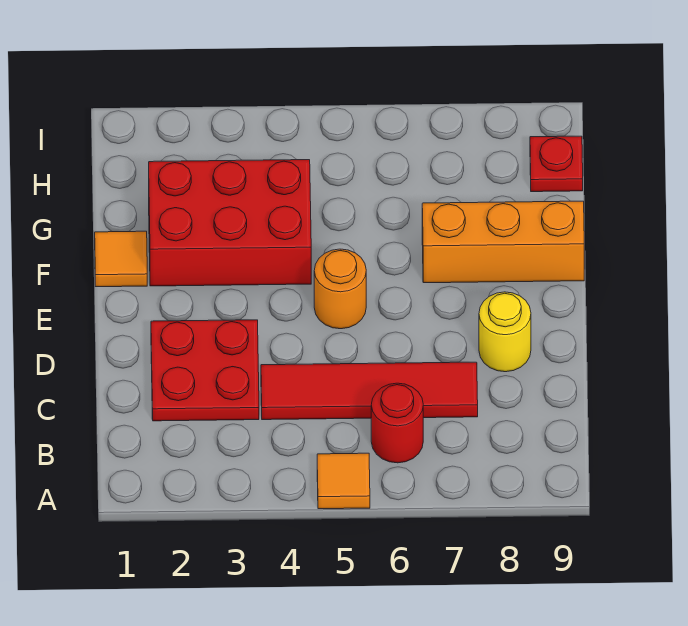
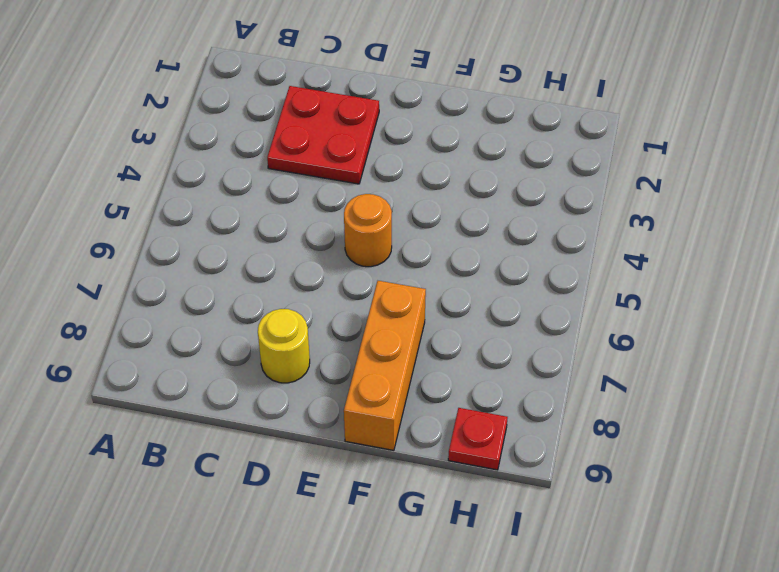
none -> orange tile A5 level 1
none -> red round brick B6 level 1

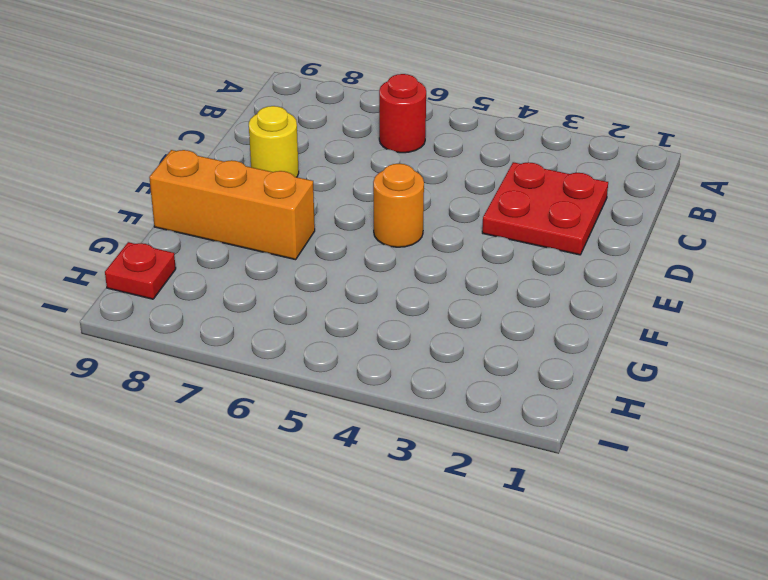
none -> orange tile A5 level 1
none -> red tile C4:C7 level 1

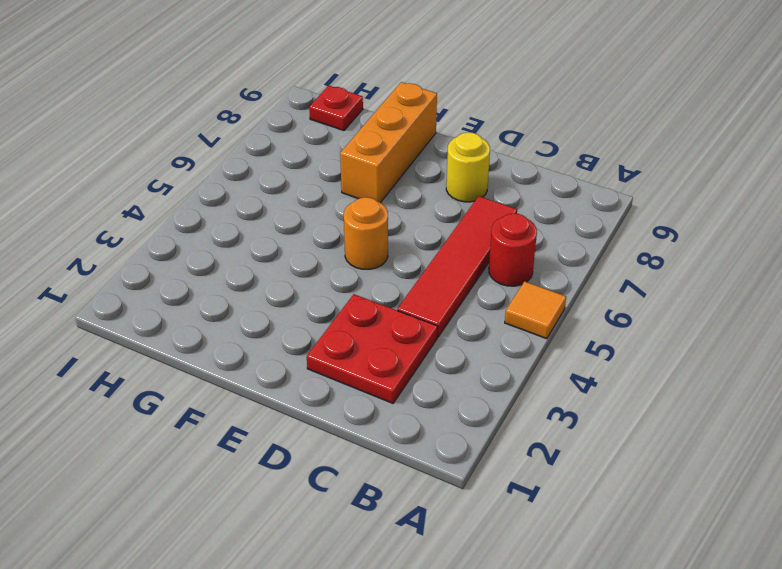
none -> orange tile F1 level 1
none -> red brick F2:G4 level 1

